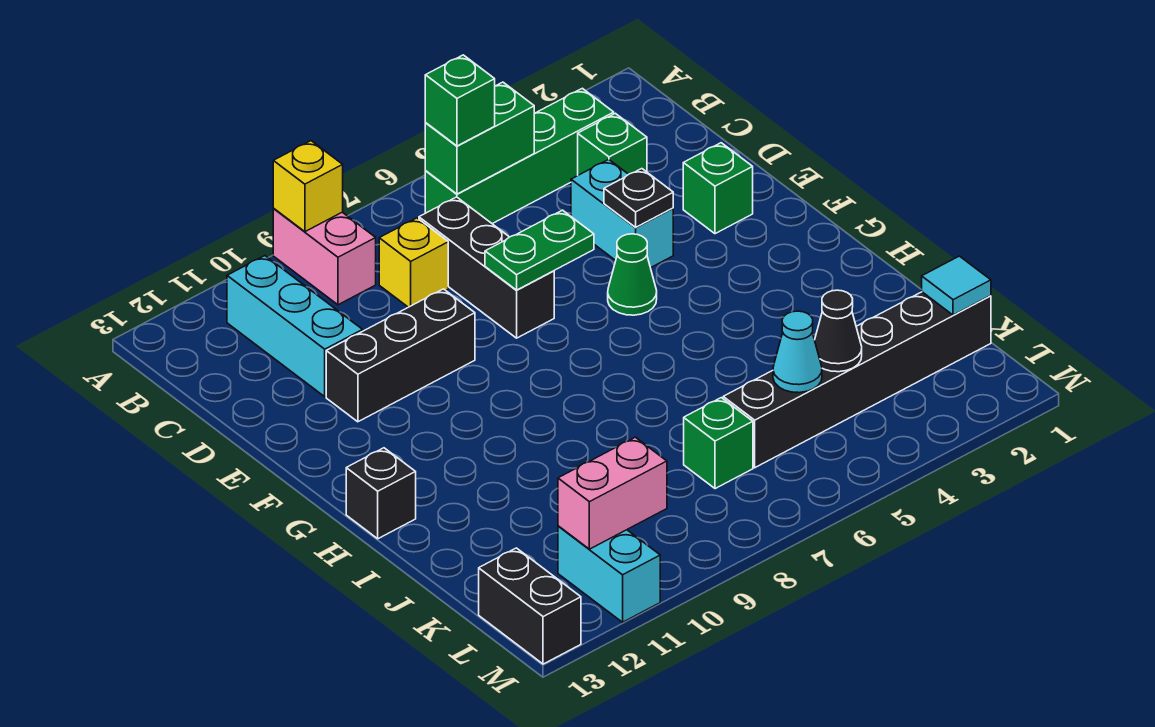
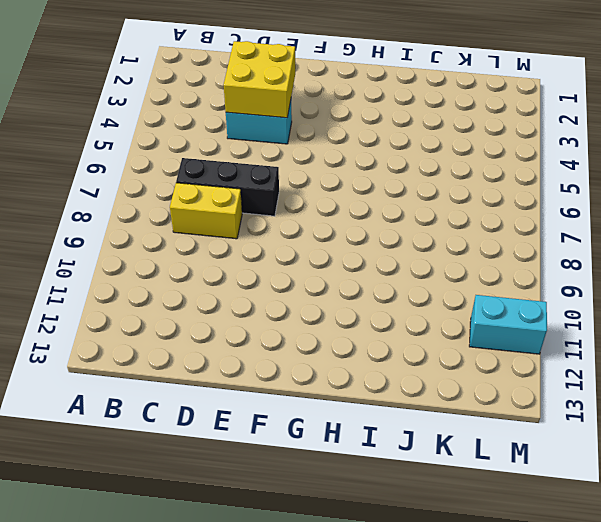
yellow brick C8:D8 level 1 -> yellow brick C8 level 1
yellow brick D3:E4 level 2 -> black plate E4 level 2
none -> pink brick A9:B9 level 1
none -> green brick B3:B6 level 1
none -> cyan brick B11:D11 level 1

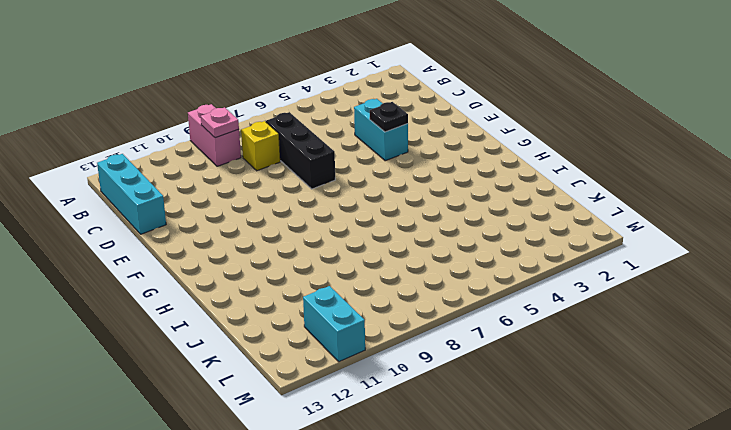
pink plate B9 level 2 -> none
cyan brick B13:D13 level 1 -> cyan brick B11:D11 level 1
none -> green brick B3:B6 level 1
none -> green brick C3 level 1
none -> green brick E2 level 1

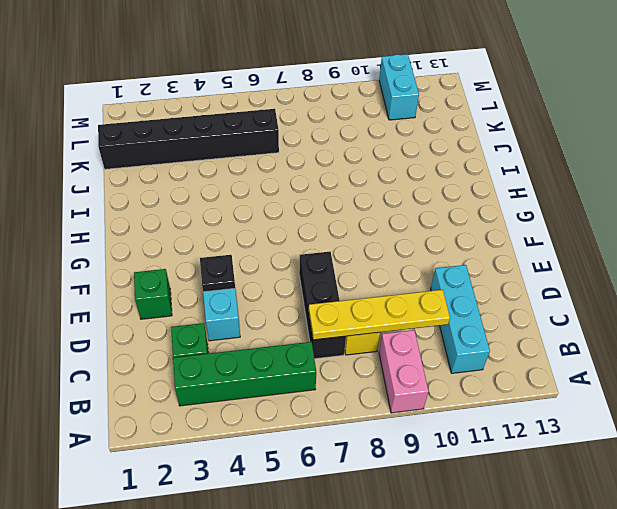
yellow plate C7:C10 level 2 -> none
none -> black brick E9:E11 level 1
none -> green cone F5 level 1
none -> black brick H13 level 1

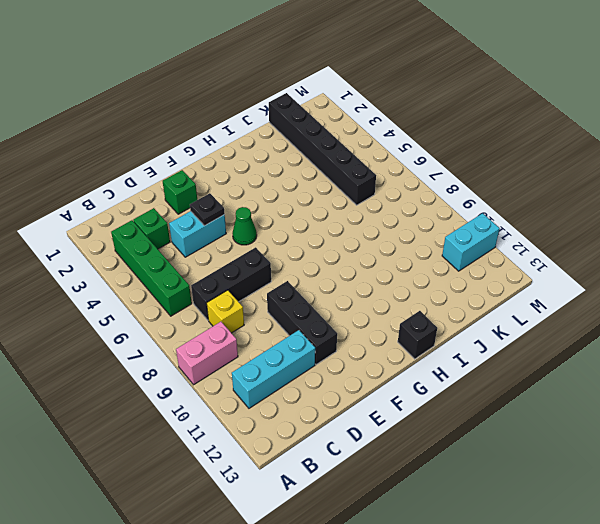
none -> green brick K7 level 1
none -> black brick L13:M13 level 1
none -> yellow brick A9 level 2

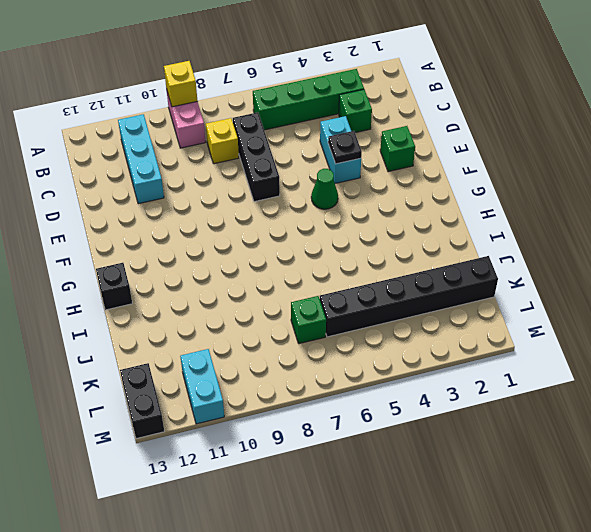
none -> black brick E9:E11 level 1
none -> green brick B5:B6 level 2
none -> green plate E6:E7 level 2

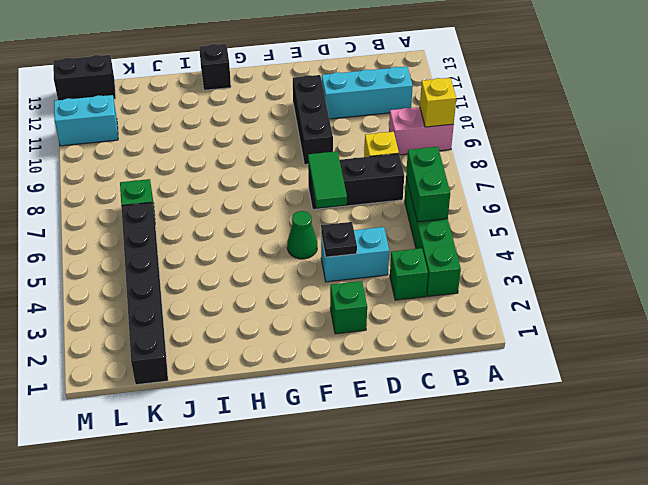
green tile E6:E7 level 2 -> green plate E6:E7 level 2
none -> cyan tile K1 level 2
none -> black cone K4 level 2
none -> cyan cone K5 level 2

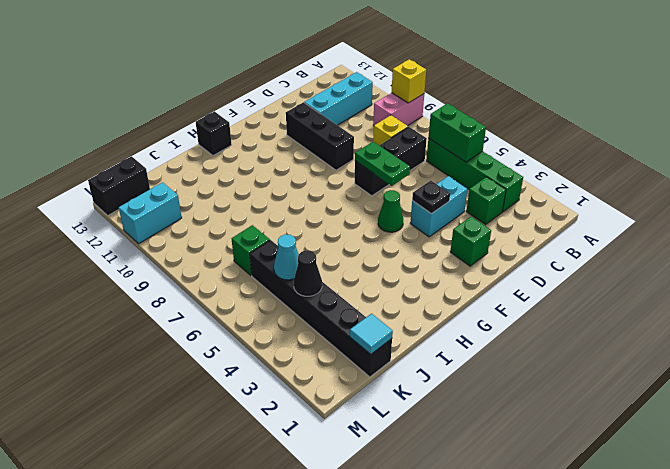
none -> pink brick L10:L11 level 2
none -> green brick B6 level 3

